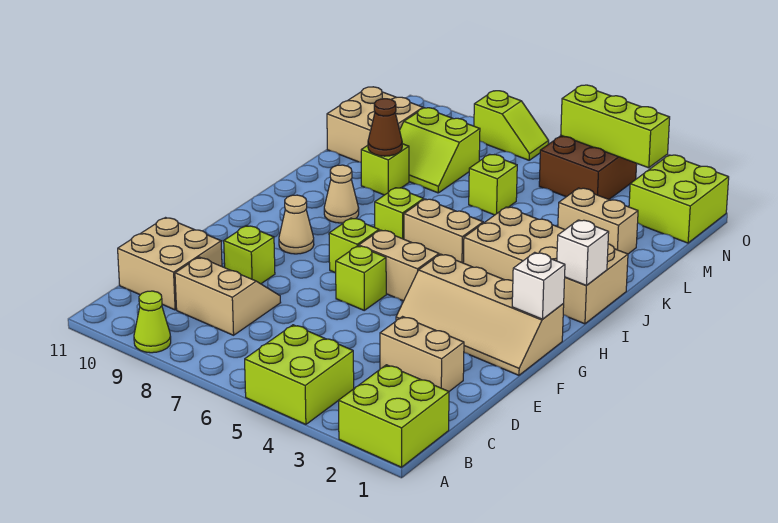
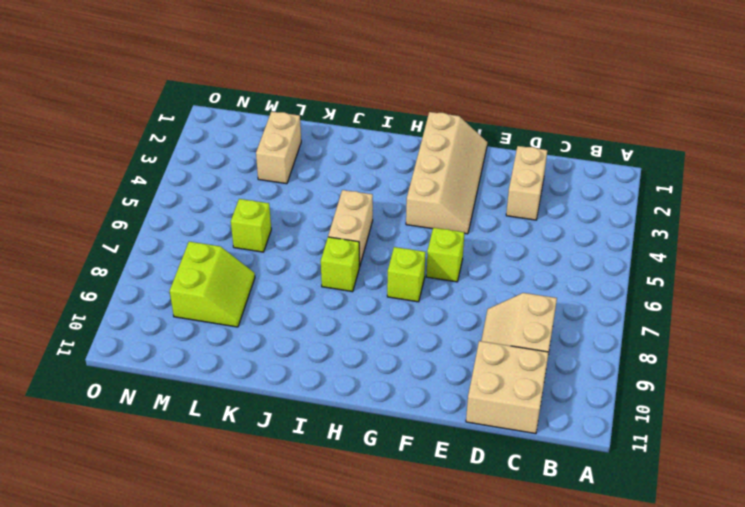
none -> lime brick A1:B2 level 1
none -> lime brick A4:B5 level 1
none -> lime cone A9 level 1

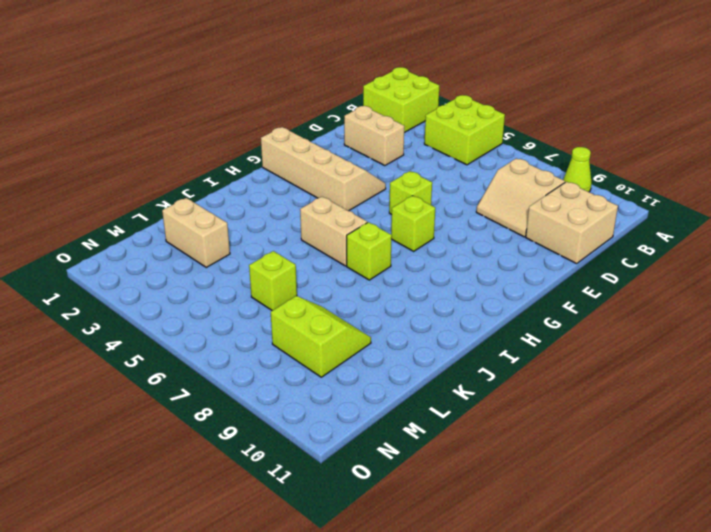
none -> lime brick E9 level 1
none -> tan brick G5:G6 level 1
none -> tan cone G9 level 1

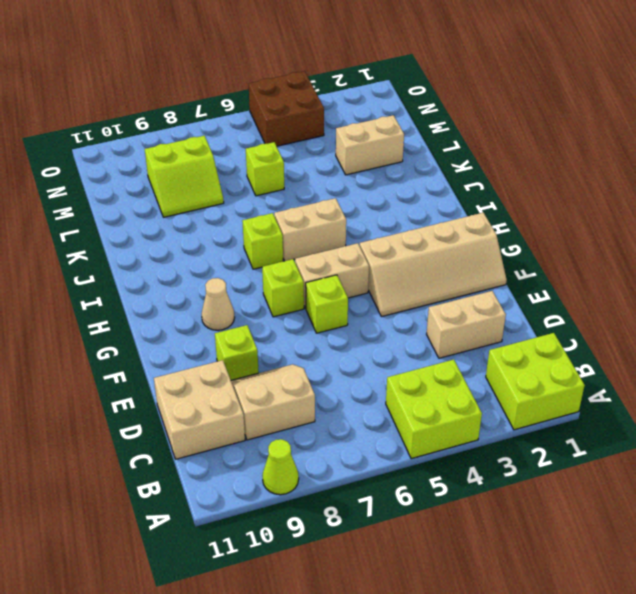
none -> tan brick I1:J4 level 1
none -> tan cone I9 level 1
none -> lime brick K9 level 1

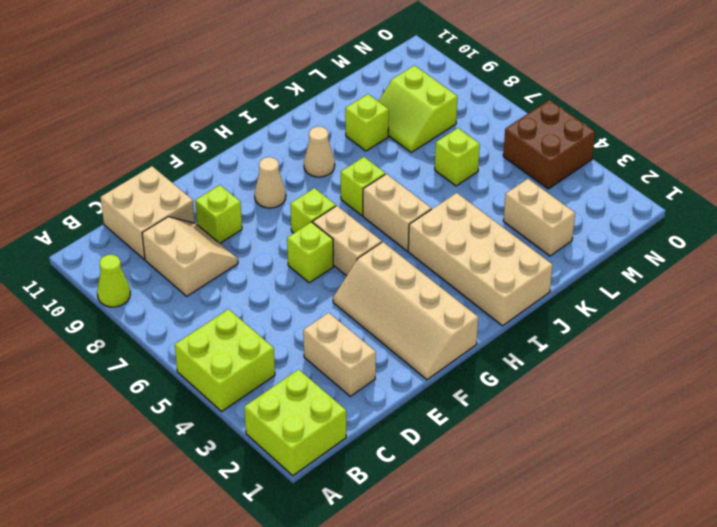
none -> tan brick L10:M11 level 1
none -> lime brick N1:O2 level 1
none -> lime slope O7:O8 level 1 top 8

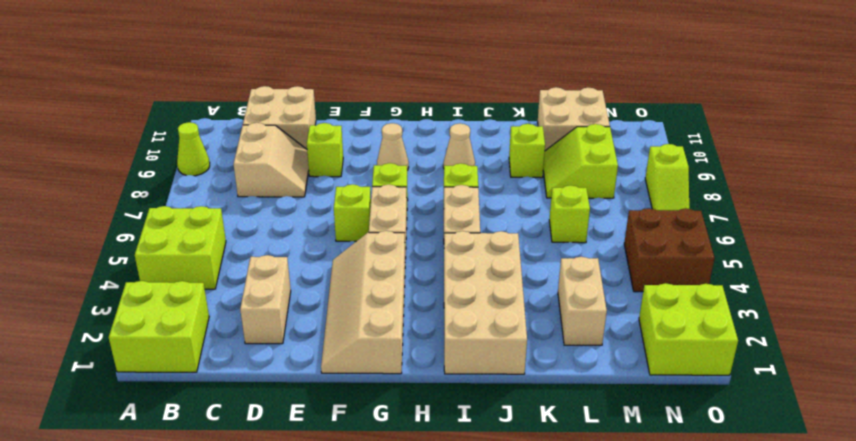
none -> white brick G1 level 2
none -> white brick I1 level 2
none -> brown cone K9 level 2

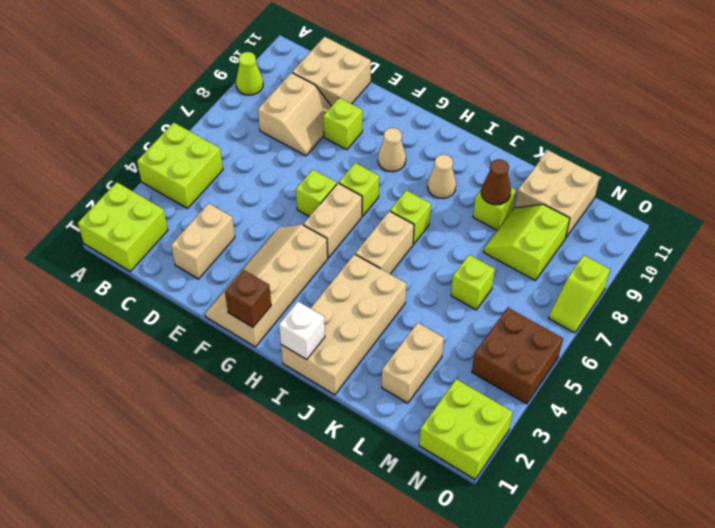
brown brick G1 level 2 -> white brick G1 level 2
none -> lime brick O3:O5 level 2

